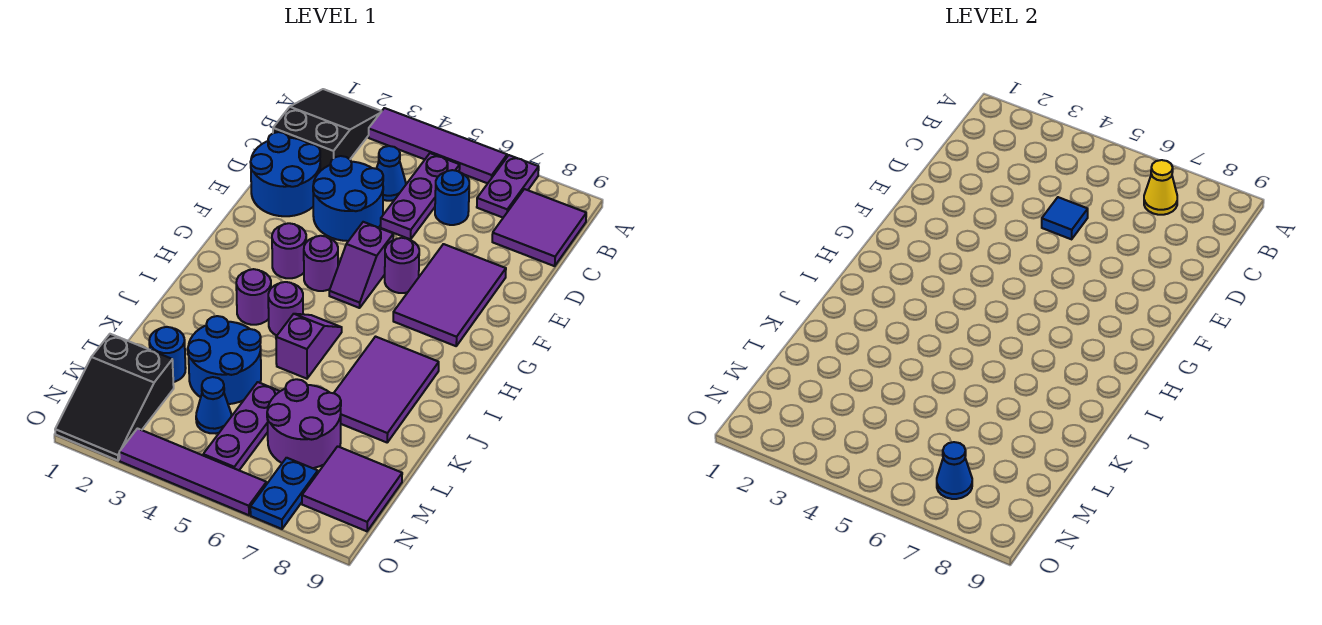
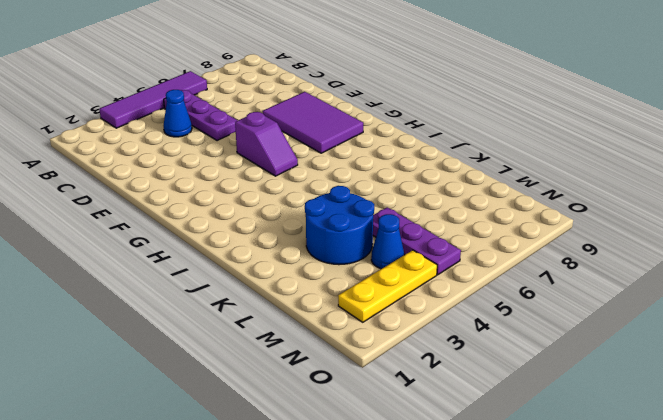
yellow plate N2:N4 level 1 -> black slope M1:O2 level 1 top M
none -> black slope A1:C2 level 1 top C
none -> purple plate A7:B7 level 1
none -> purple tile B8:C9 level 1
none -> blue round brick C6 level 1

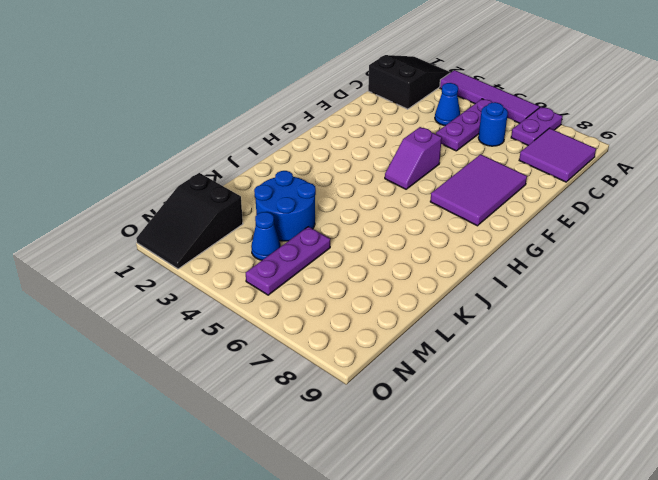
none -> blue round brick D1:E2 level 1
none -> blue round brick D3:E4 level 1
none -> purple round brick F6 level 1
none -> purple round brick G3 level 1

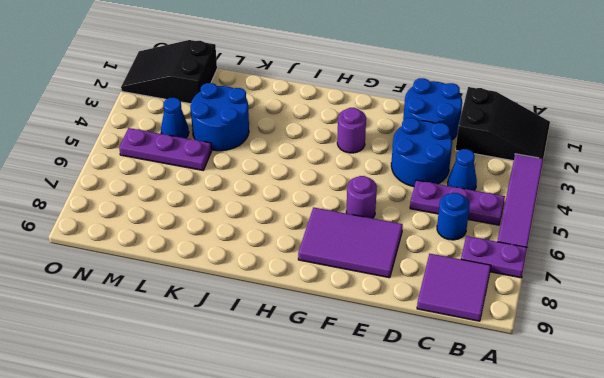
none -> purple slope F5:G5 level 1 top F
none -> purple round brick G4 level 1
none -> purple round brick I3 level 1
none -> purple round brick I4 level 1

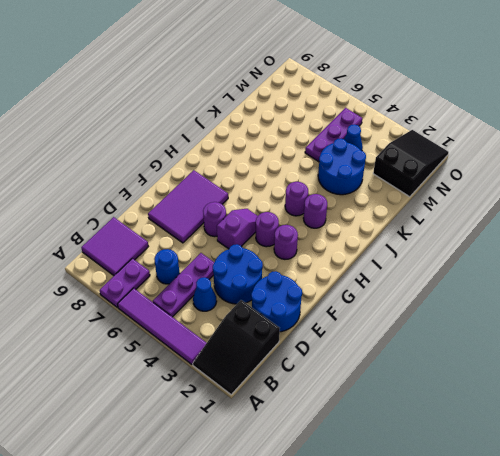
none -> purple slope I5:J5 level 1 top J
none -> purple tile I7:K8 level 1
none -> blue round brick L2 level 1
none -> purple round brick L6:M7 level 1

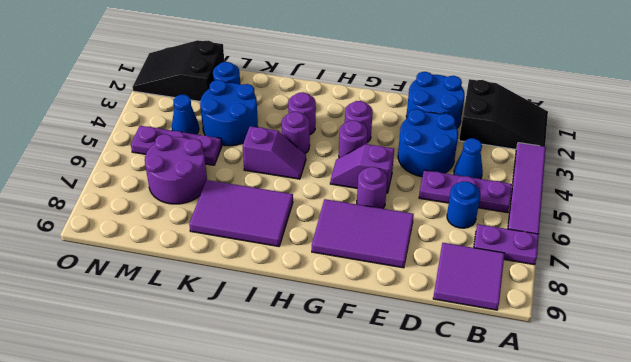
none -> purple tile M8:N9 level 1
none -> blue plate N7:O7 level 1
none -> purple tile O3:O6 level 1
none -> yellow cone B7 level 2

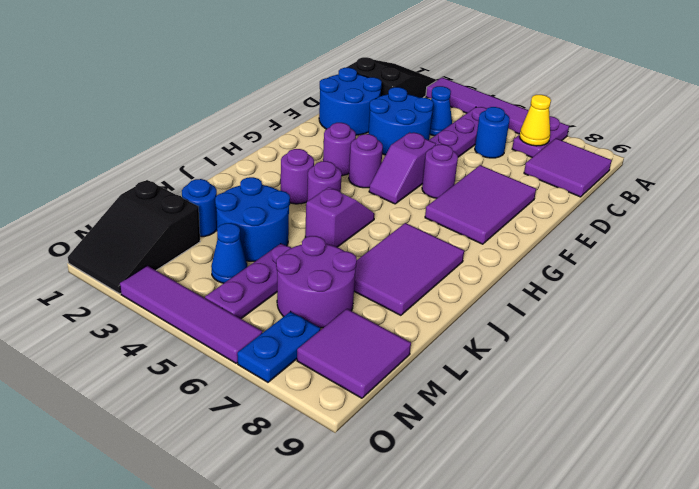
none -> blue tile D5 level 2
none -> blue cone N7 level 2

